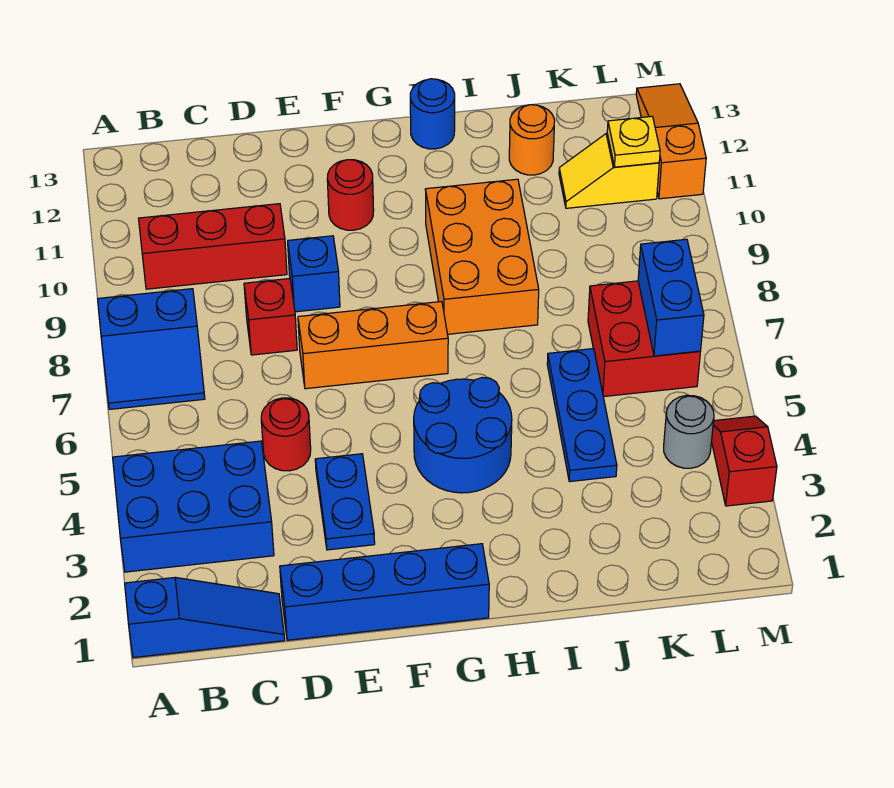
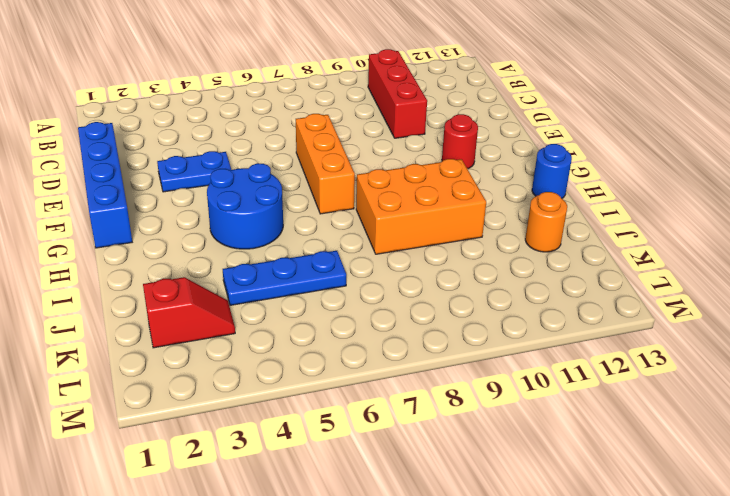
red slope K2:K3 level 1 top 2 -> red slope M3:M4 level 1 top 3
none -> blue slope A1:C1 level 1 top A
none -> blue brick A3:C4 level 1
none -> blue slope A7:B8 level 1 top 8

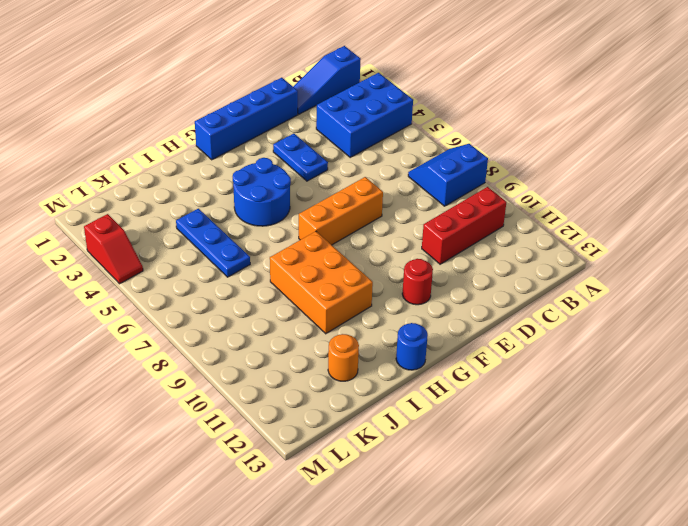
none -> red round brick D5 level 1
none -> red brick D8 level 1
none -> blue brick E9 level 1

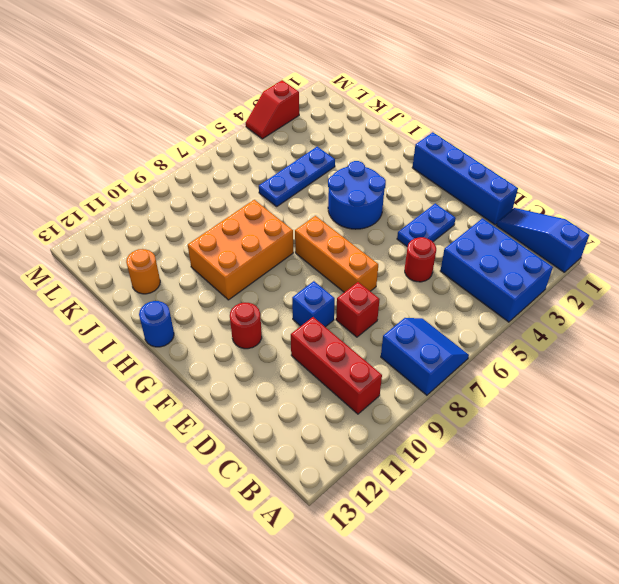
none -> red brick K6:L7 level 1
none -> yellow slope K11:L11 level 1 top L
none -> grey round brick L4 level 1

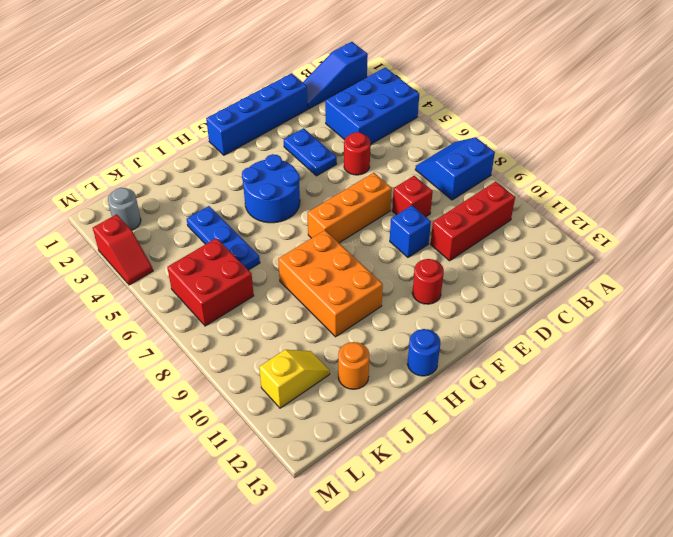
grey round brick L2 level 1 -> grey round brick L4 level 1
none -> orange slope M11:M13 level 1 top 11
none -> blue brick L6:L7 level 2
none -> yellow plate L11 level 2

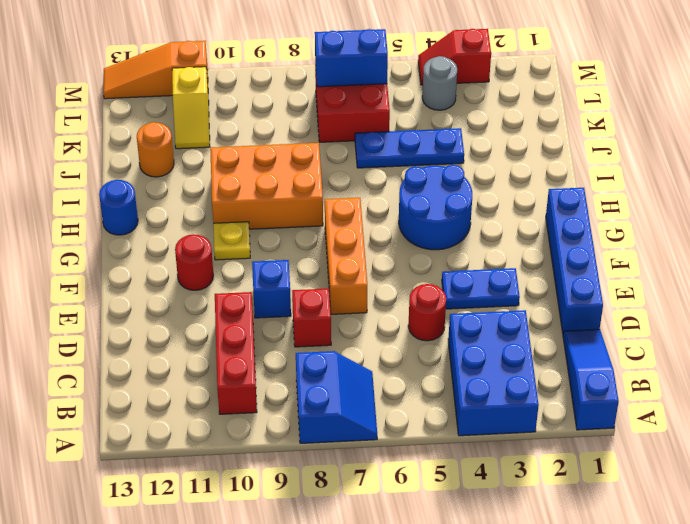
yellow plate G10 level 1 -> yellow plate L11 level 2

